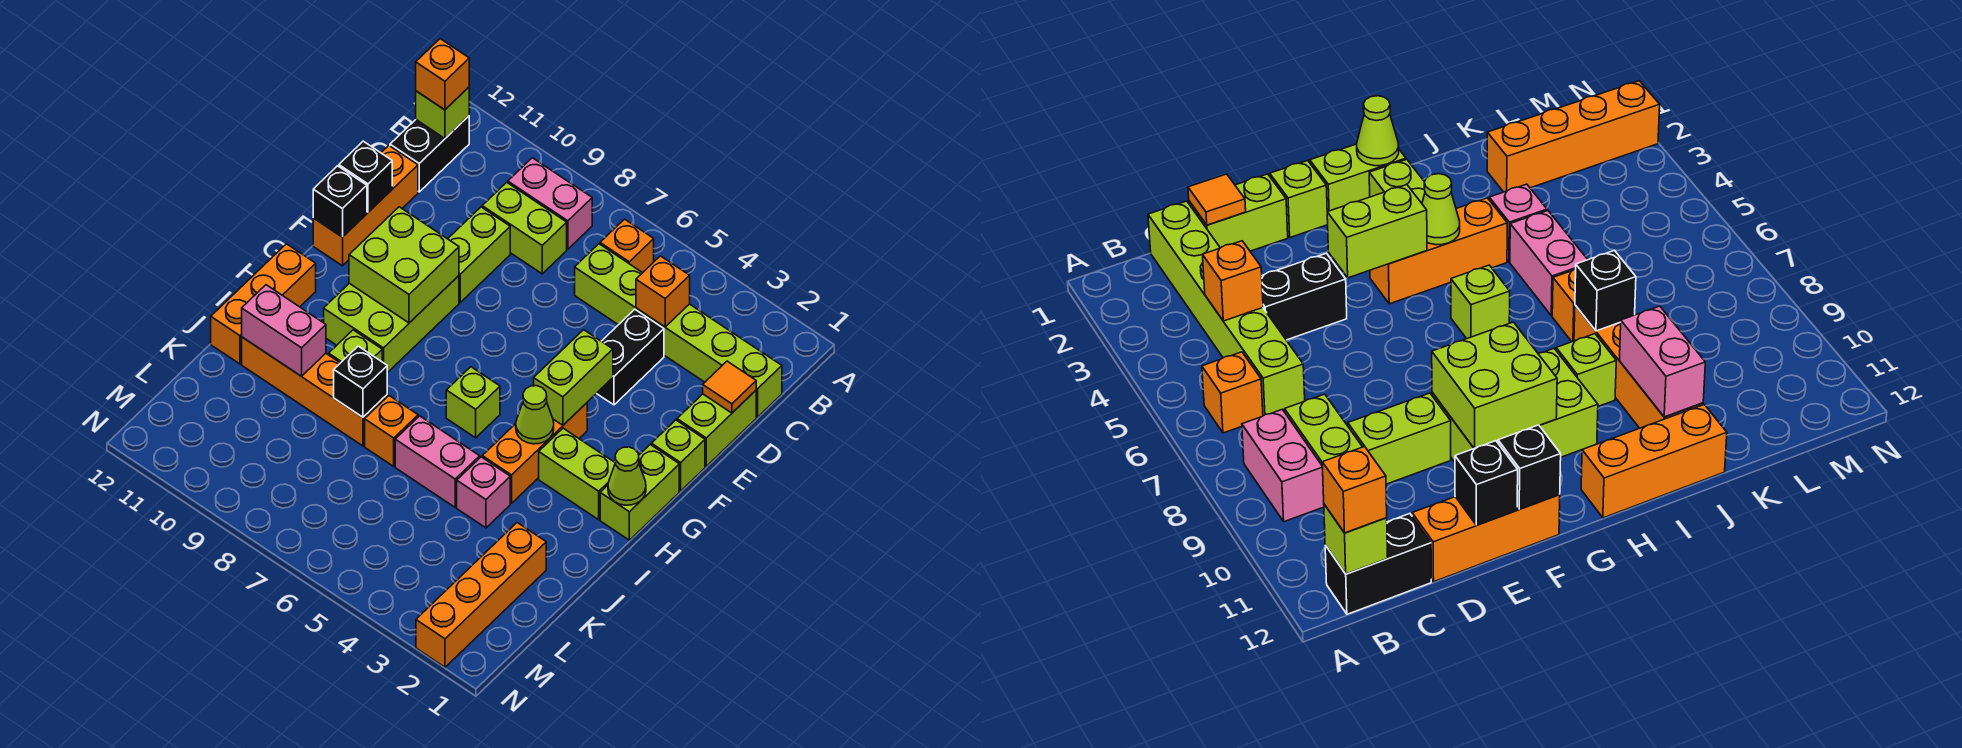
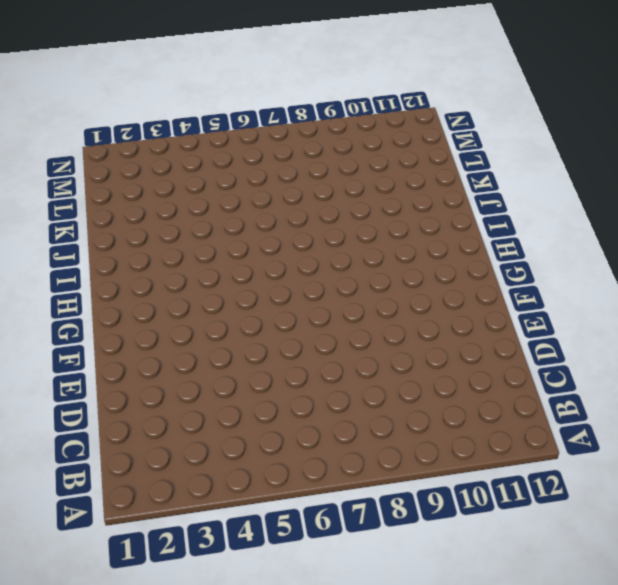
none -> orange brick B6 level 1
none -> pink brick B8:B9 level 1
none -> black brick B12:C12 level 1
none -> lime brick C1:C6 level 1

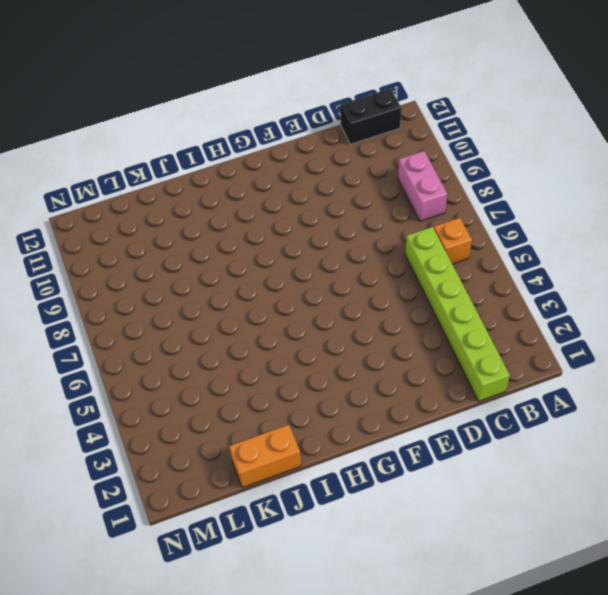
orange brick J1:K1 level 1 -> none
none -> lime brick C8:C9 level 1
none -> lime brick D1:E1 level 1
none -> black brick D4:E4 level 1
none -> lime brick D9:E9 level 1

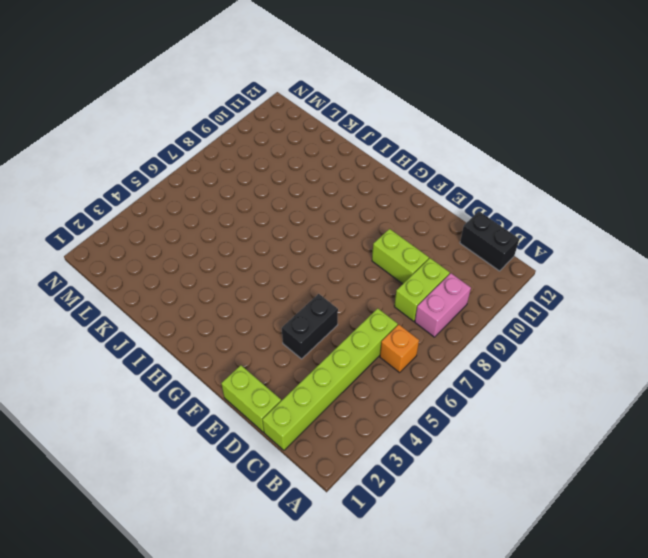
black brick E4:E5 level 1 -> black brick D4:E4 level 1
none -> orange brick D12:F12 level 1
none -> lime brick F1 level 1
none -> lime brick F9:H10 level 1
none -> lime brick G1:H1 level 1

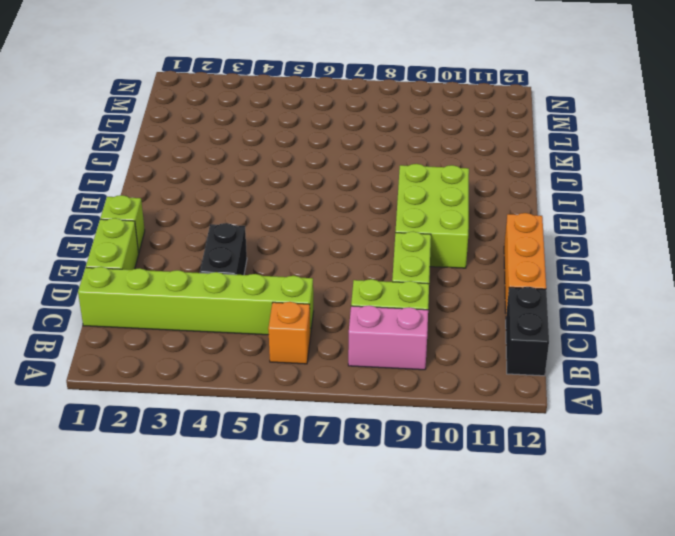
none -> lime brick G1:H1 level 1
none -> orange brick G4:I4 level 1
none -> lime brick H2:H3 level 1
none -> lime brick H6 level 1

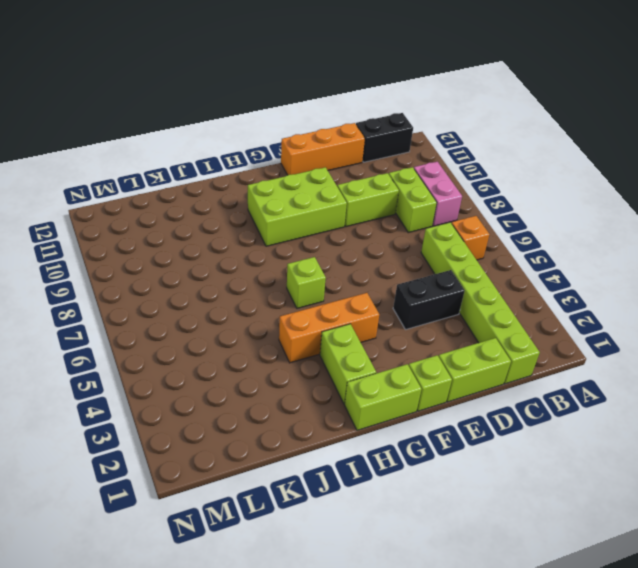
none -> orange brick H12:J12 level 1
none -> lime brick I9 level 1
none -> pink brick J4 level 1
none -> pink brick J5:J6 level 1

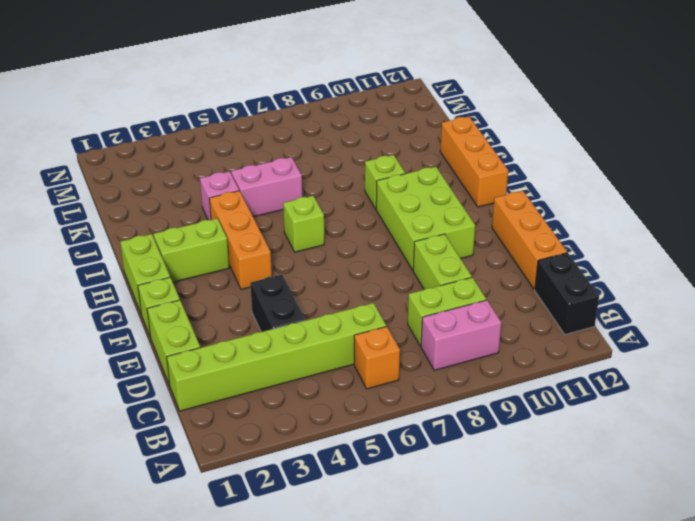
none -> orange brick J7 level 1
none -> orange brick J8:J11 level 1
none -> orange brick K2:N2 level 1
none -> lime brick B12 level 2

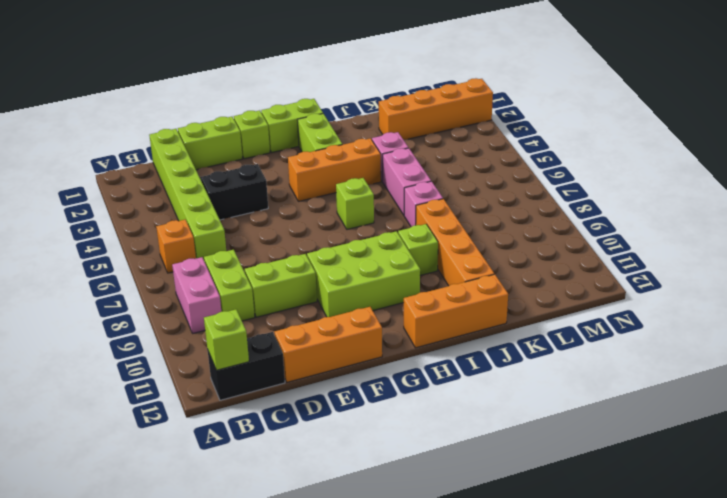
pink brick J7 level 1 -> orange brick J7 level 1
none -> orange brick C4 level 2
none -> orange tile D1 level 2
none -> black brick E12 level 2
none -> lime brick F4:G4 level 2

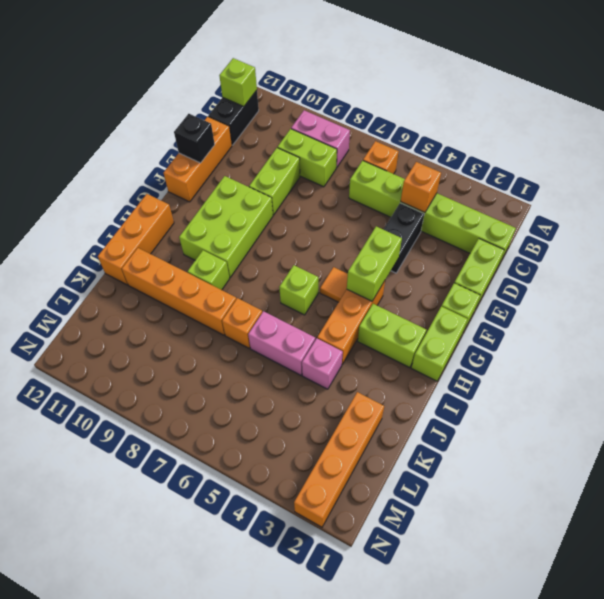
orange tile G5 level 1 -> orange tile D1 level 2
none -> lime brick F9:G10 level 2
none -> black brick F12 level 2
none -> lime cone H1 level 2
none -> lime cone H4 level 2

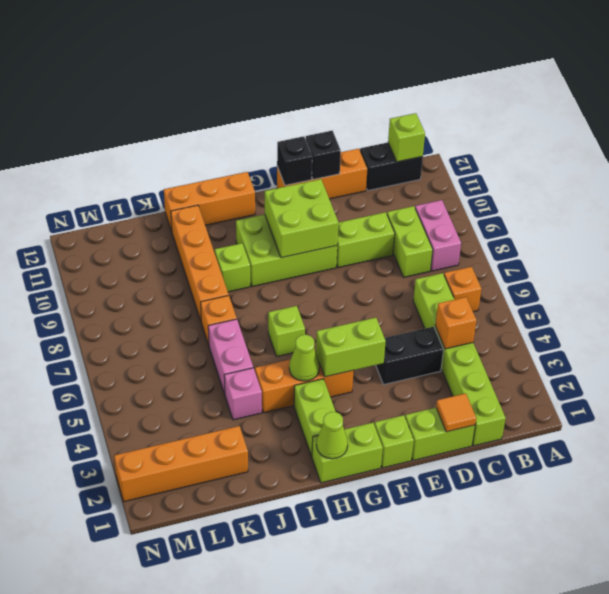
none -> black brick J8 level 2
none -> pink brick J10:J11 level 2
none -> orange brick B12 level 3

